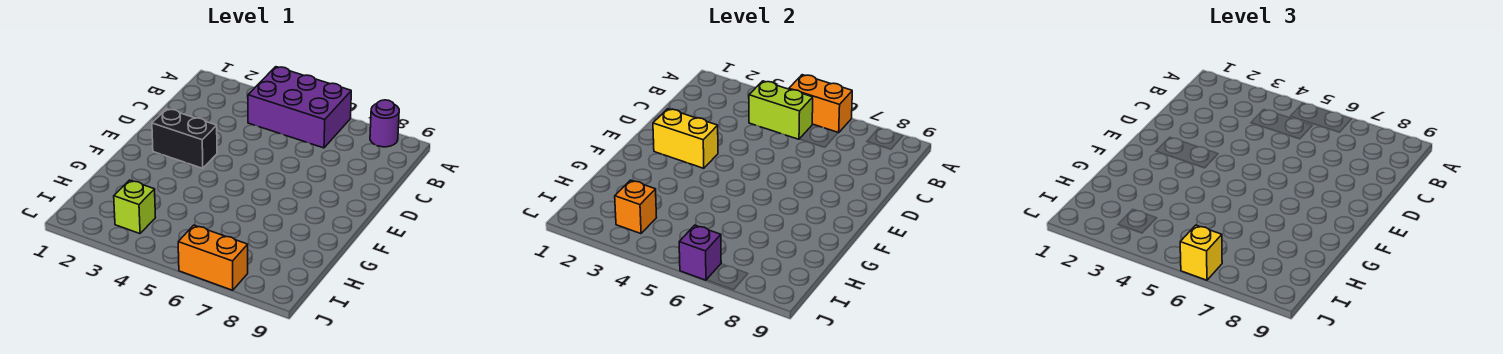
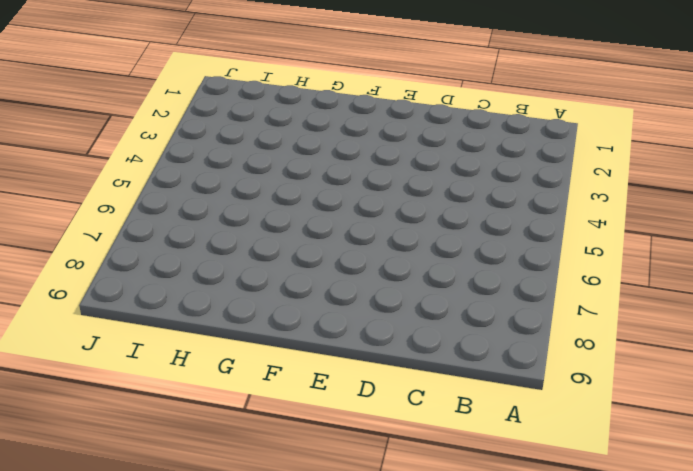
none -> purple brick A4:B6 level 1
none -> purple round brick A8 level 1

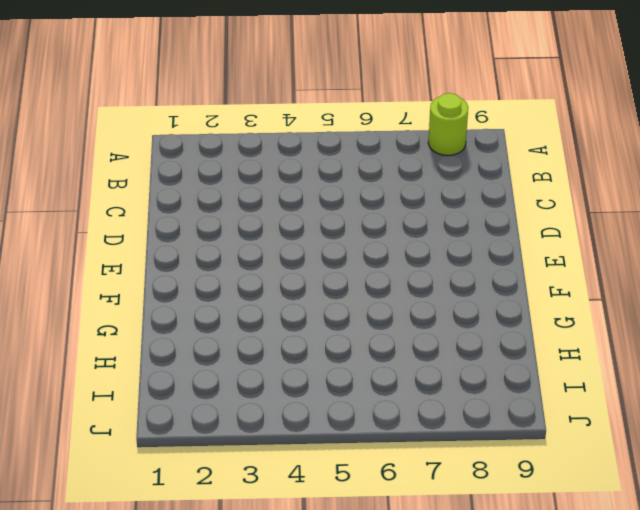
lime round brick A8 level 1 -> purple round brick A8 level 1
none -> purple brick A4:B6 level 1
none -> black brick E2:E3 level 1

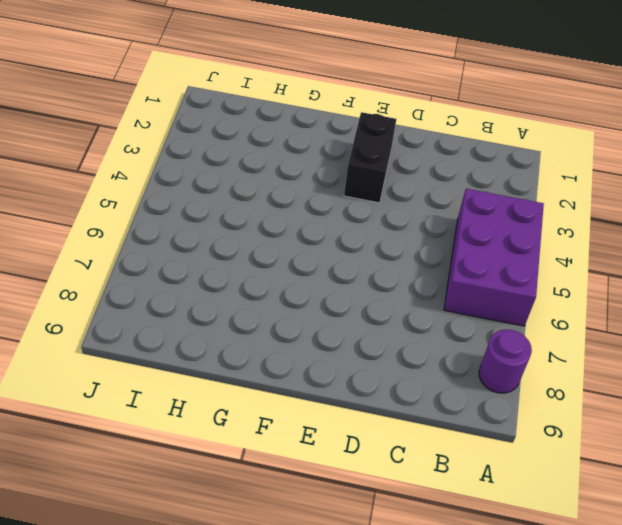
none -> lime brick I3 level 1
none -> orange brick J6:J7 level 1

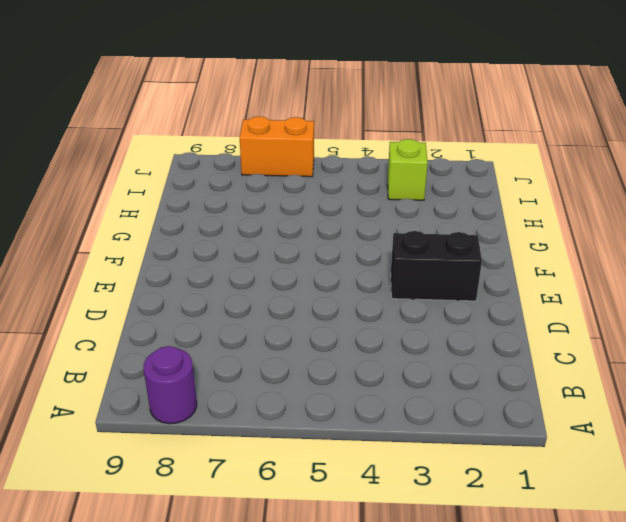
none -> purple brick A4:B6 level 1
none -> orange brick A5:A6 level 2

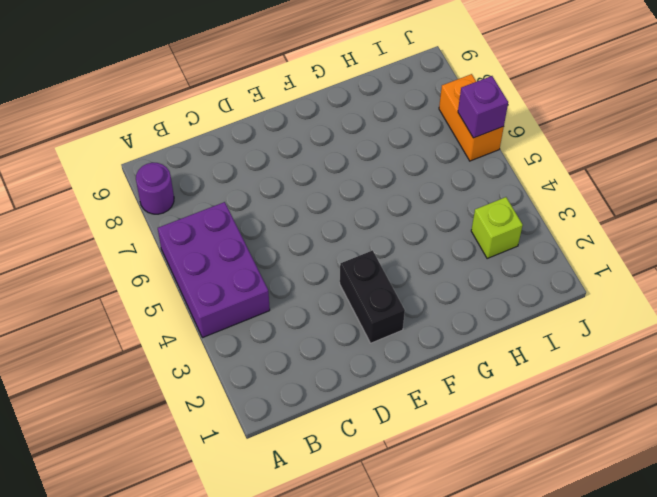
none -> orange brick A5:A6 level 2
none -> lime brick B4:B5 level 2

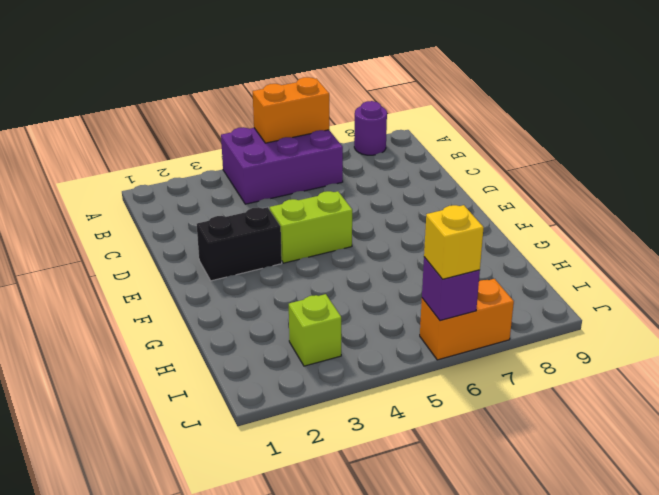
lime brick E4:E5 level 1 -> lime brick B4:B5 level 2
none -> yellow brick E2:E3 level 2
none -> orange brick I3 level 2

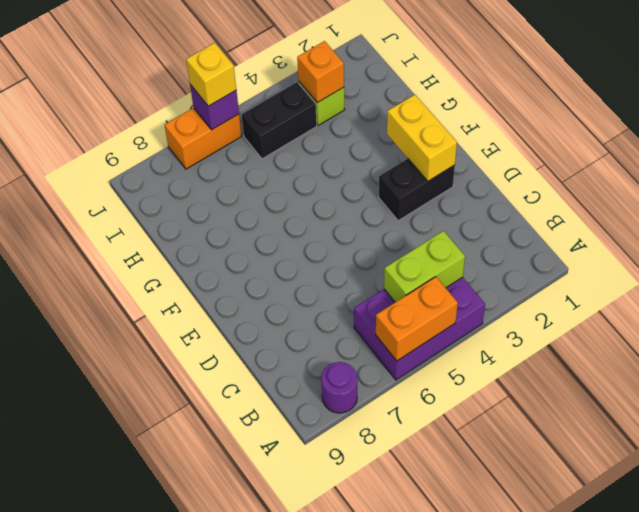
yellow brick E2:F2 level 2 -> yellow brick E2:E3 level 2
black brick I4:I5 level 1 -> none

